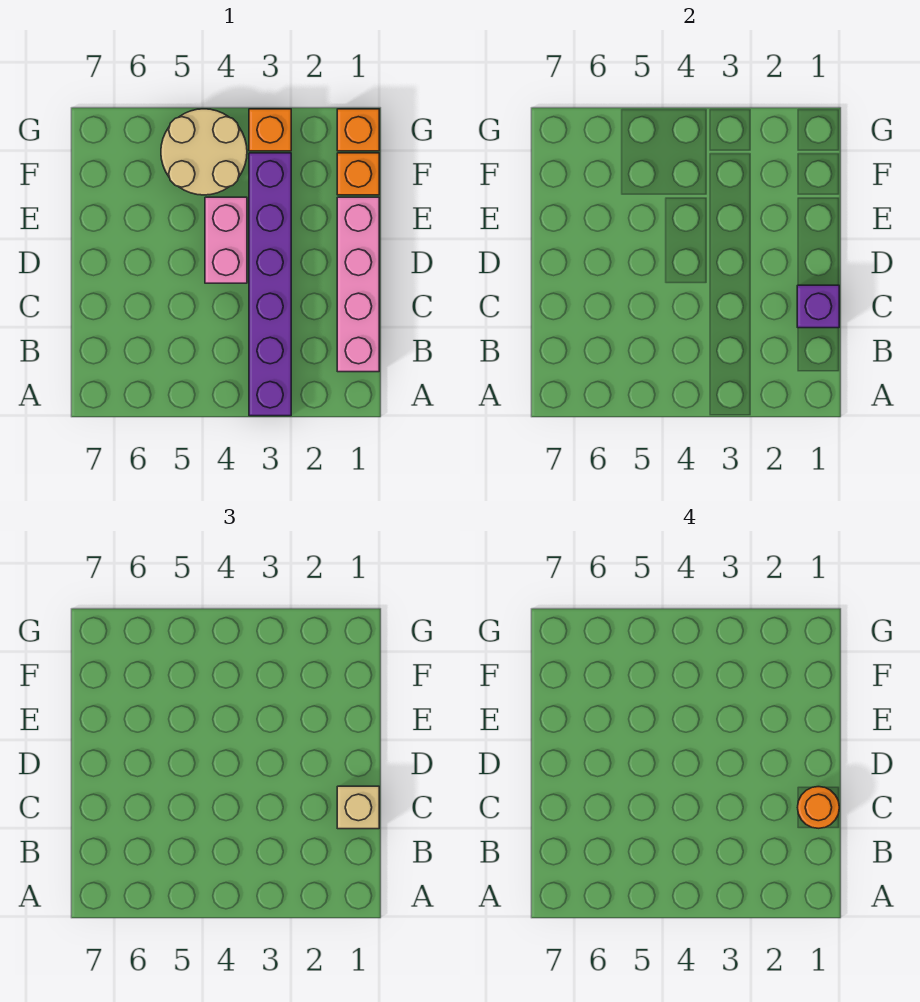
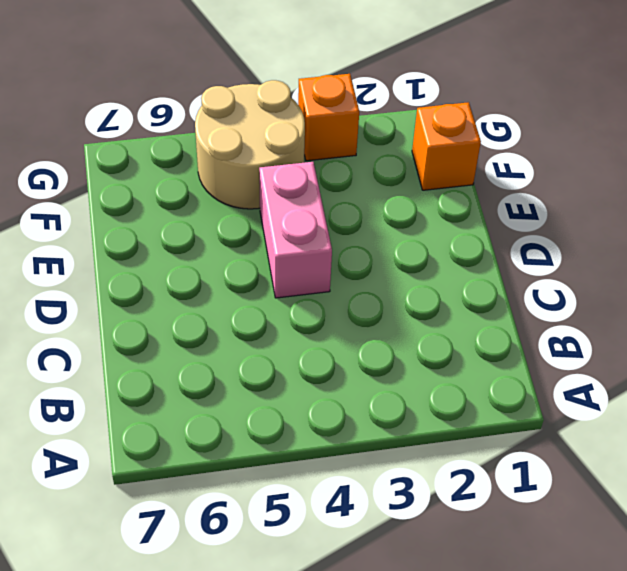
none -> purple brick A3:F3 level 1
none -> pink brick B1:E1 level 1

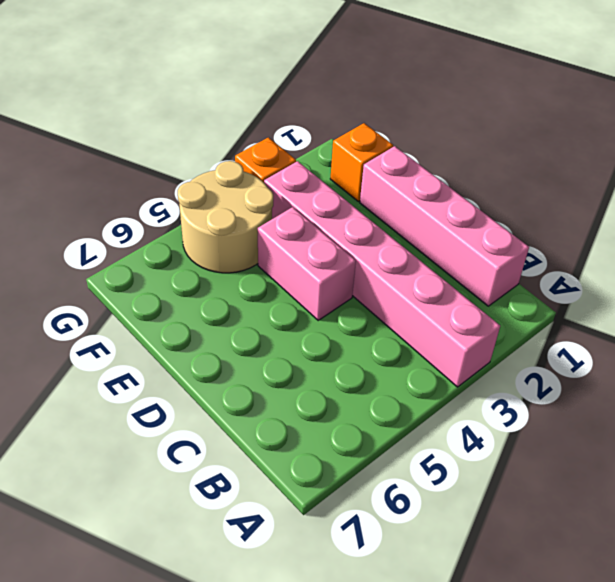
pink brick A3:F3 level 1 -> purple brick A3:F3 level 1
none -> orange brick G1 level 1
none -> purple brick C1 level 2

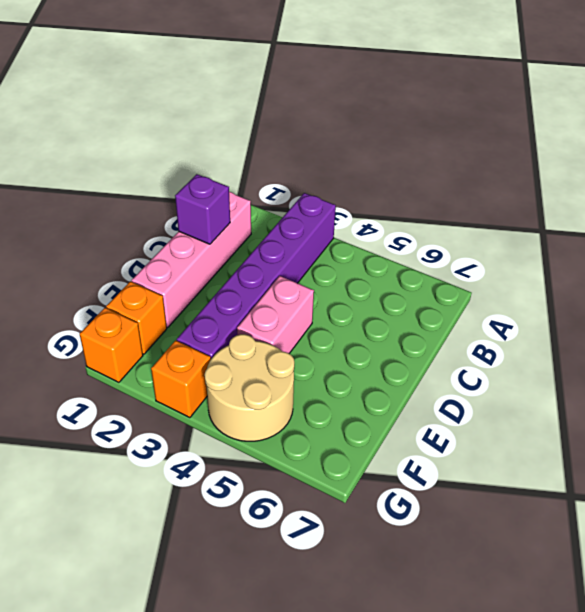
none -> tan brick C1 level 3
none -> orange round brick C1 level 4

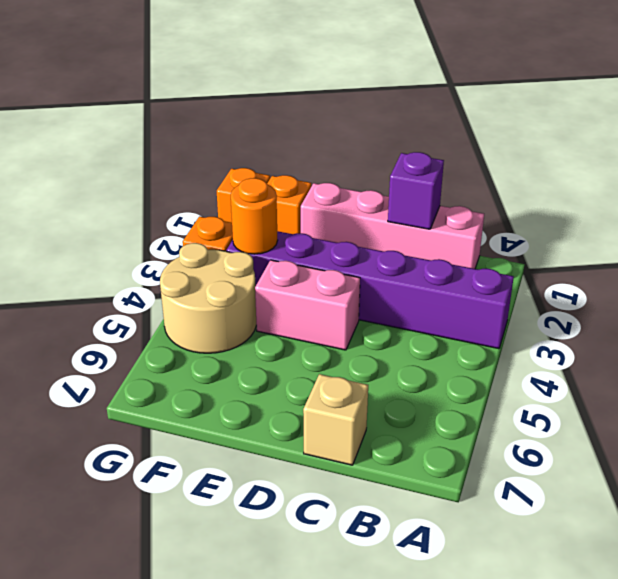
tan brick C7 level 1 -> tan brick C1 level 3
orange round brick F3 level 2 -> orange round brick C1 level 4

